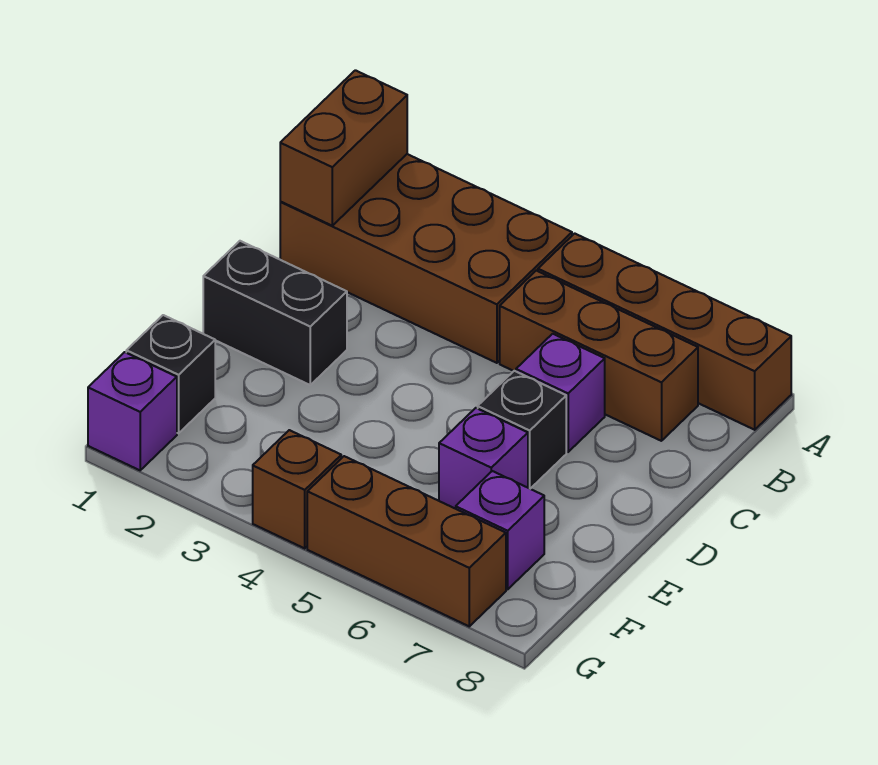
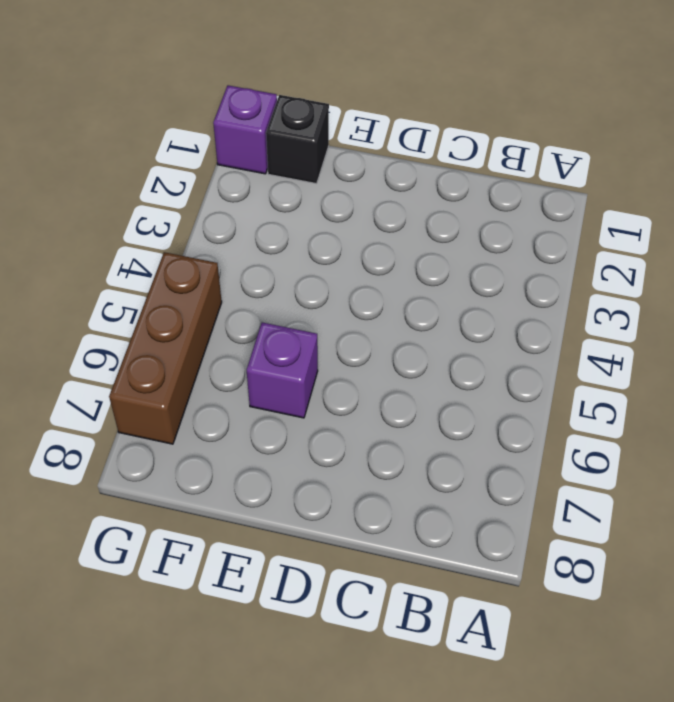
none -> brown brick A1:B4 level 1
none -> brown brick A5:A8 level 1
none -> brown brick B5:B7 level 1

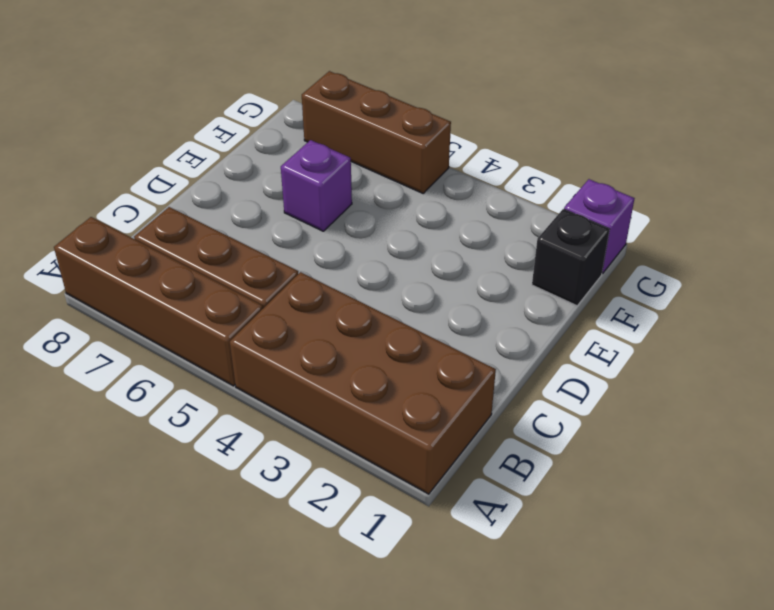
none -> purple brick C6 level 1
none -> black brick D1:D2 level 1
none -> black brick D6 level 1

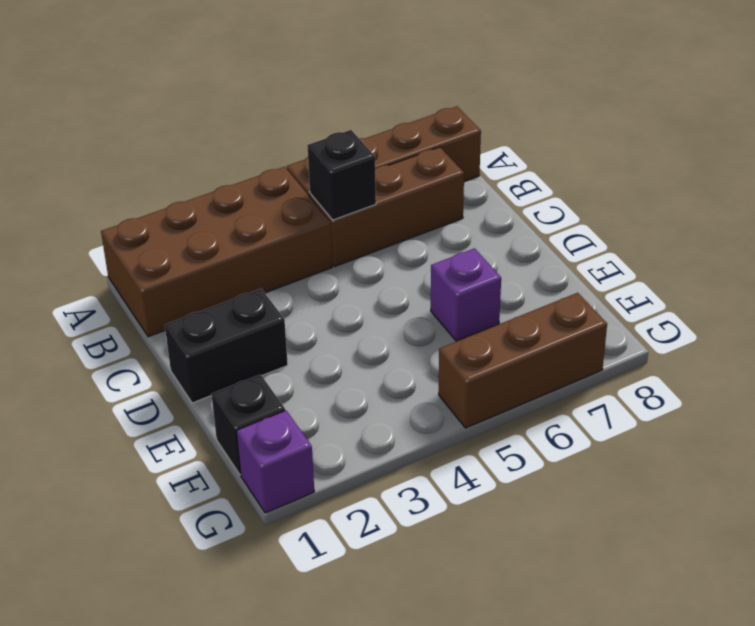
black brick B5 level 2 -> black brick D6 level 1
none -> purple brick C6 level 1
none -> purple brick F7 level 1
none -> brown brick G4 level 1

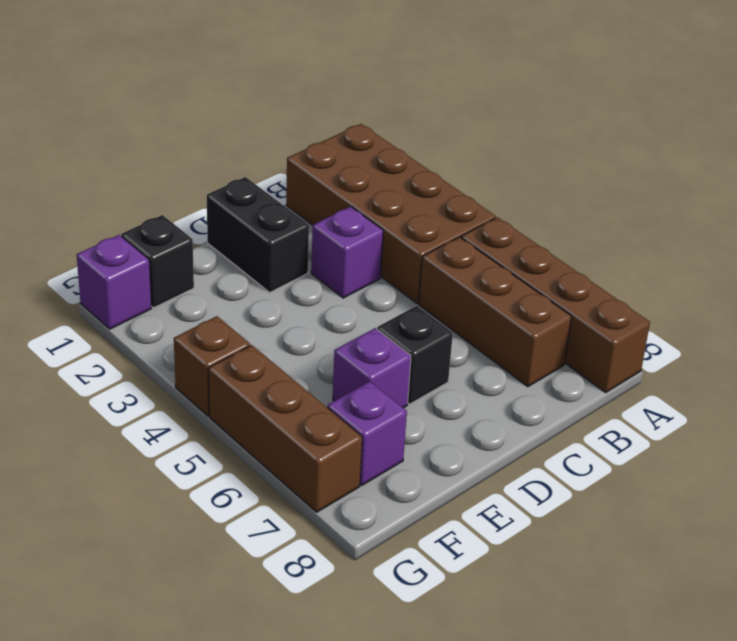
purple brick C3 level 1 -> purple brick C6 level 1
none -> brown brick A1:B1 level 2

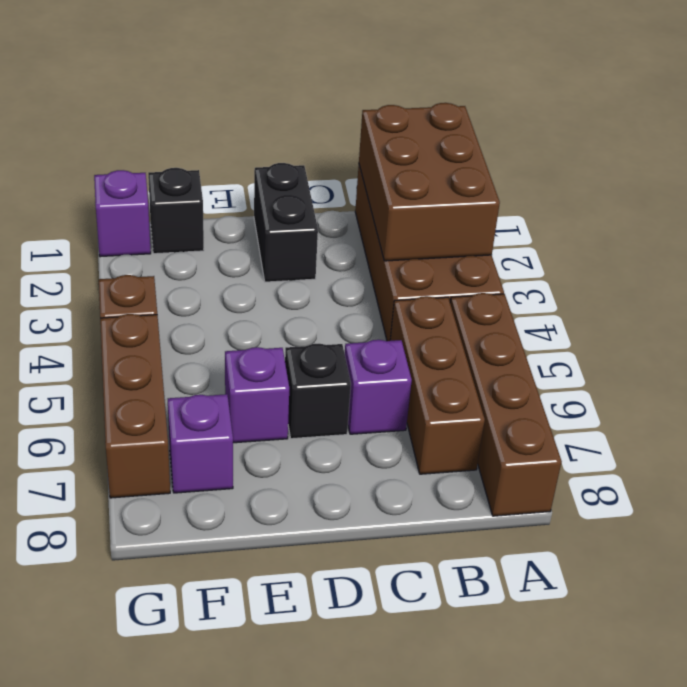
brown brick A1:B3 level 2 -> brown brick A1:B1 level 2

